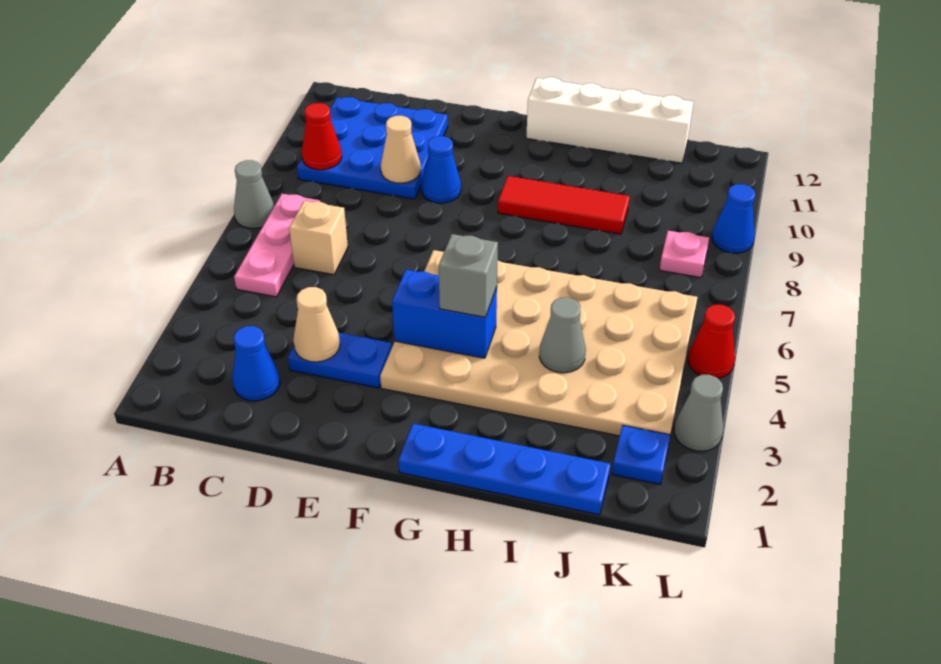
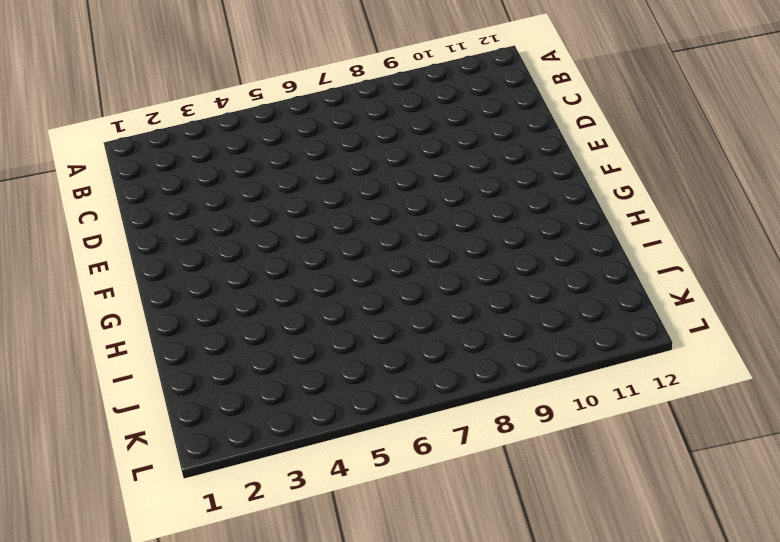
none -> grey cone A7 level 1
none -> pink plate B5:B7 level 1
none -> blue plate B9:D11 level 1

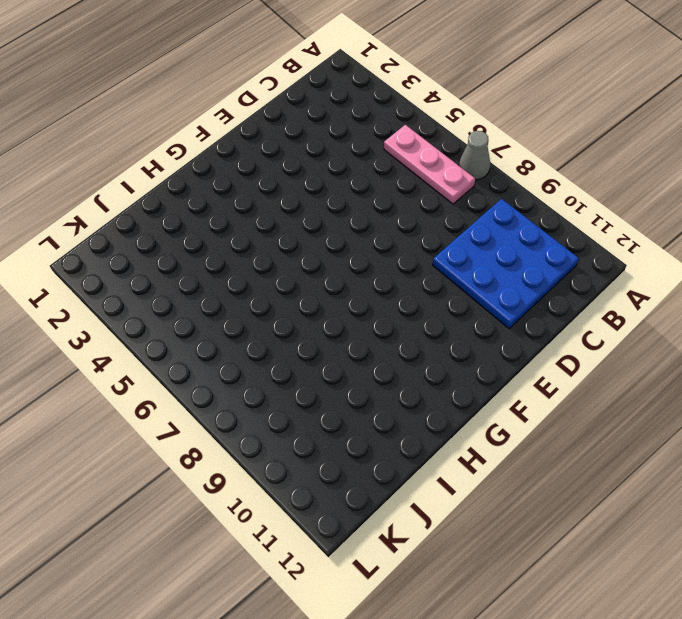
none -> blue cone C2 level 1
none -> tan brick C6 level 1
none -> blue plate D3:E3 level 1

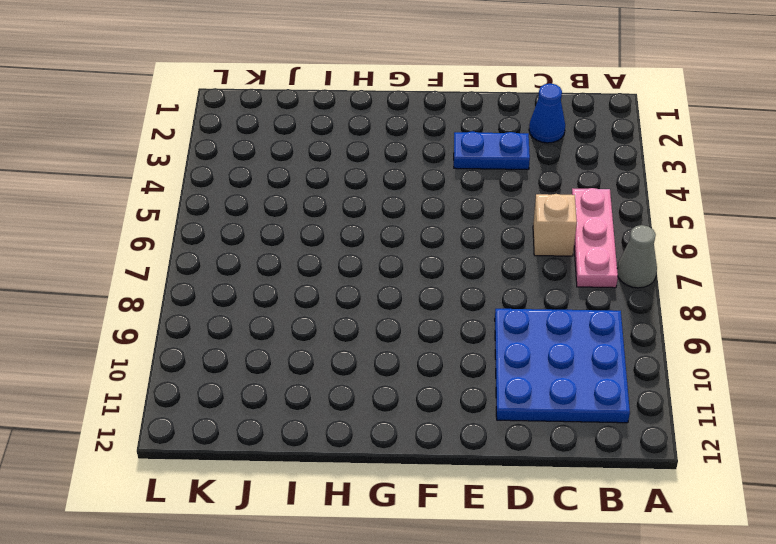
none -> blue cone E9 level 1
none -> tan plate F3:K6 level 1
none -> blue plate G1:J1 level 1

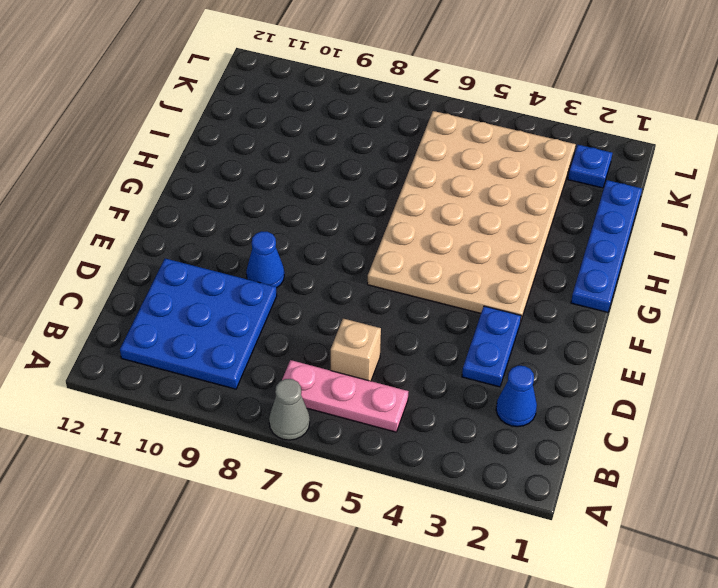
none -> red tile G9:I9 level 1
none -> white brick G12:J12 level 1
none -> pink plate K8 level 1

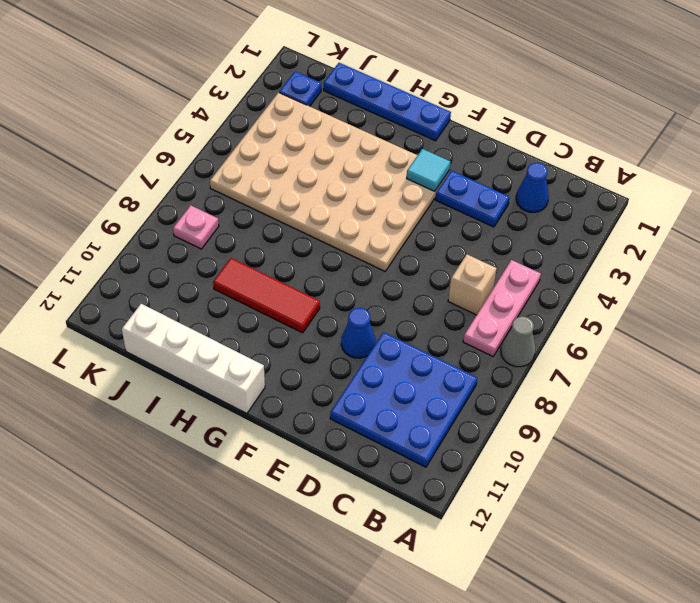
cyan tile F3 level 2 -> none
none -> grey cone L3 level 1
none -> red cone L5 level 1
none -> blue cone L9 level 1

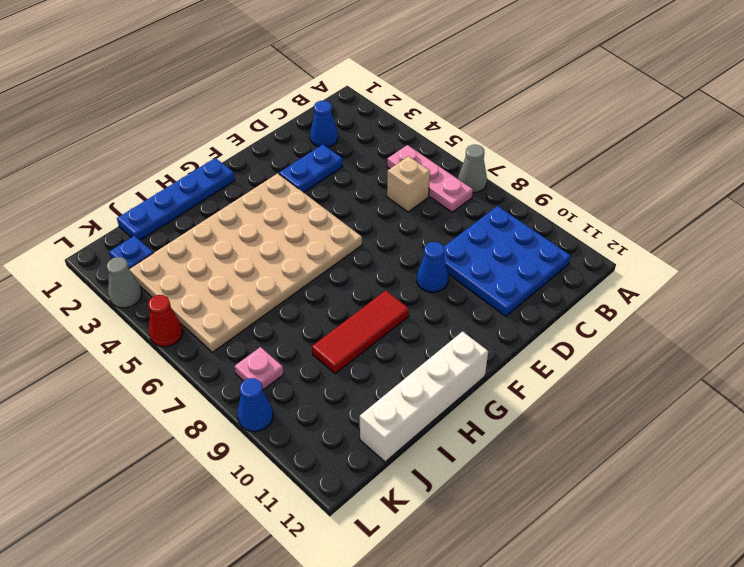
none -> red cone B9 level 2
none -> tan cone D3 level 2
none -> tan cone D9 level 2

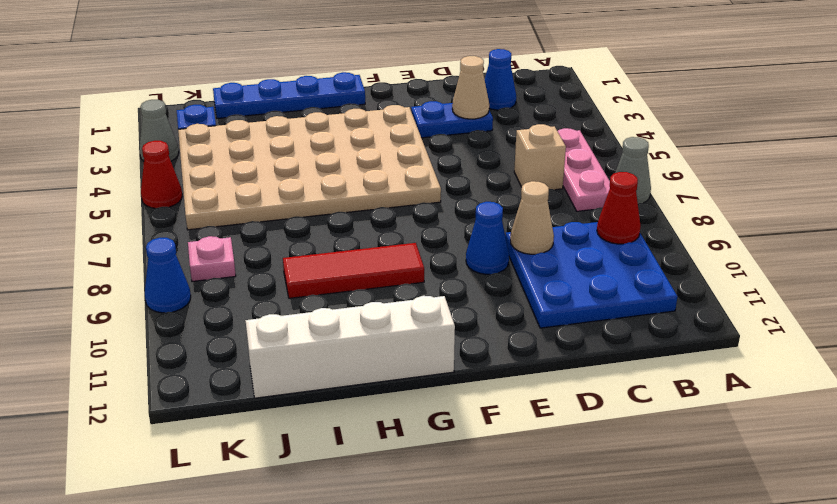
none -> blue brick F4:G4 level 2
none -> grey cone I4 level 2
none -> grey brick G4 level 3

